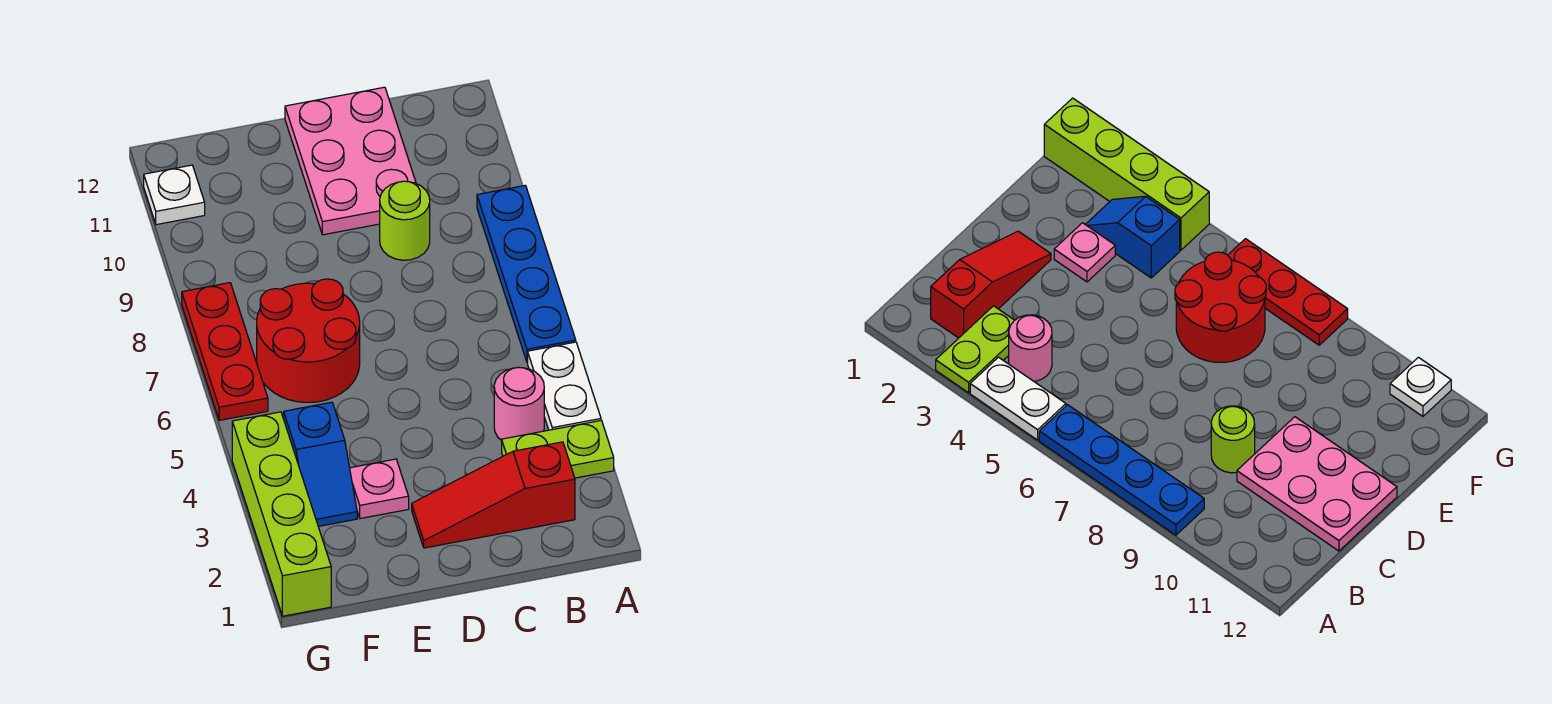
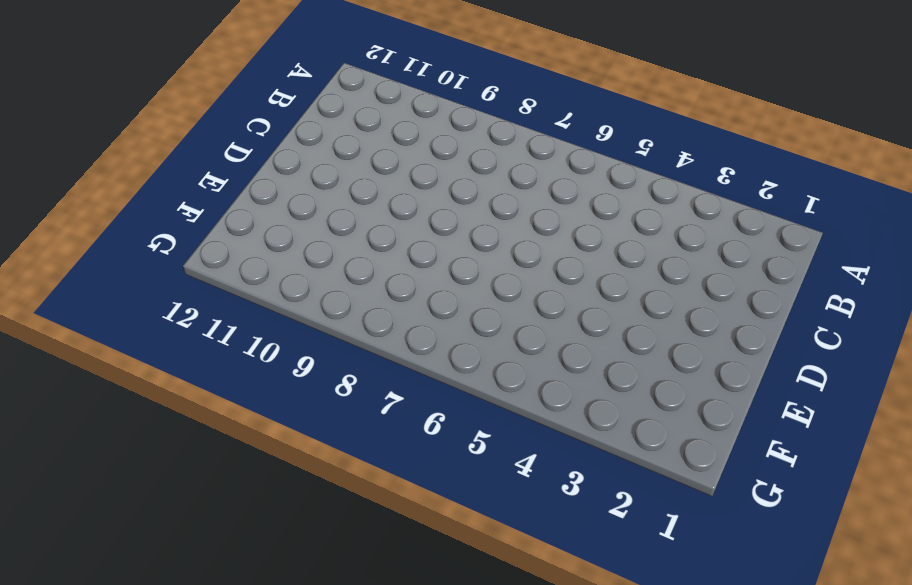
none -> lime plate A3:B3 level 1
none -> white plate A4:A5 level 1
none -> blue plate A6:A9 level 1

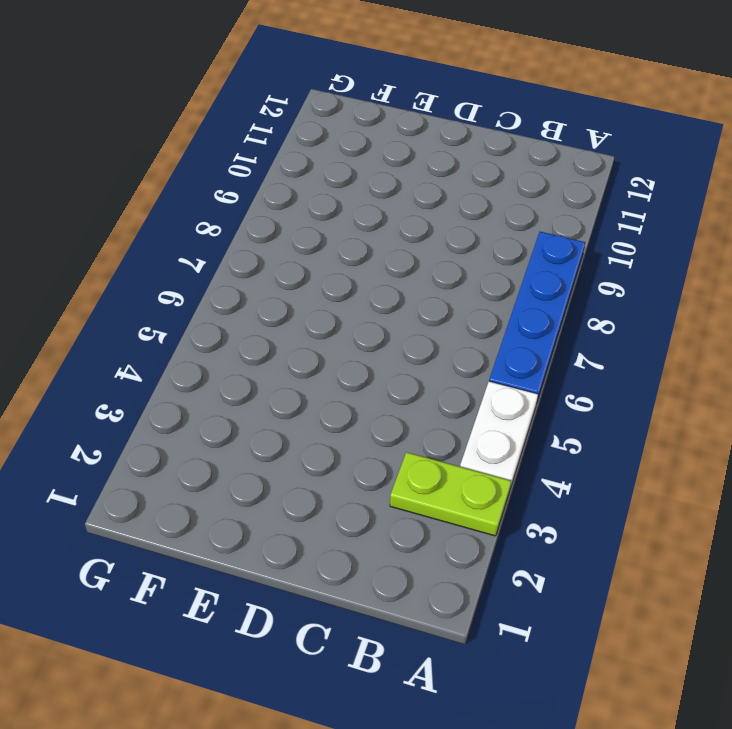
none -> red slope B2:D2 level 1 top B
none -> pink round brick B4 level 1
none -> lime round brick C9 level 1

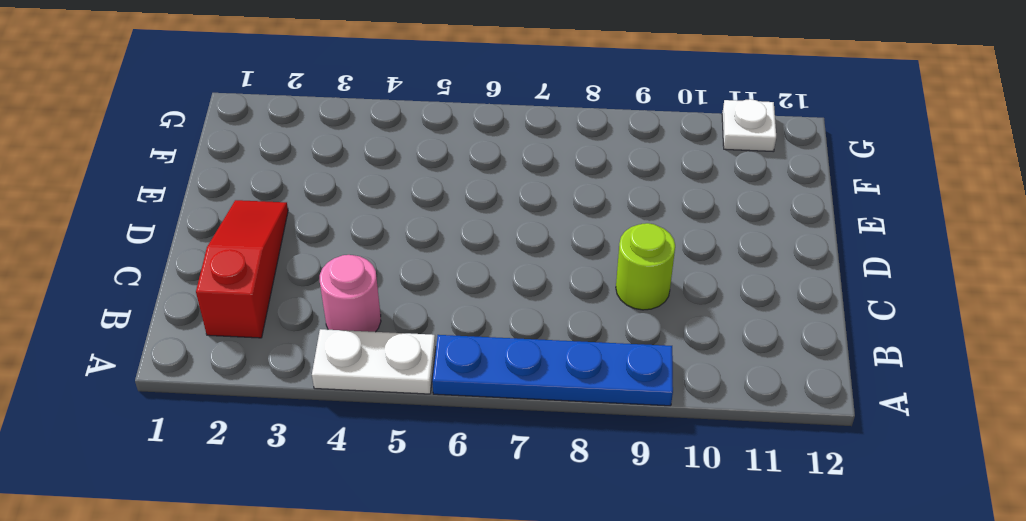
none -> lime plate A3:B3 level 1
none -> pink plate C10:D12 level 1
none -> pink plate E3 level 1

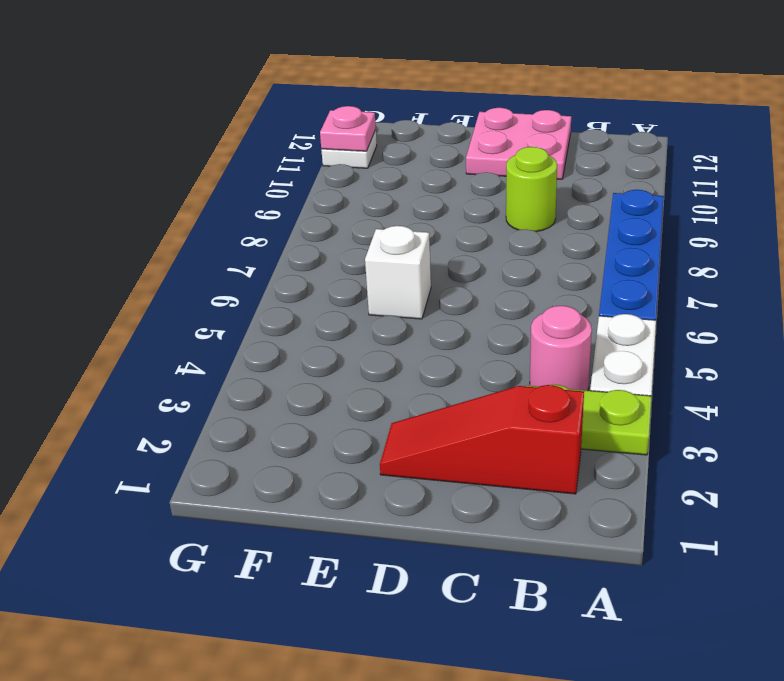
pink plate C11:D12 level 1 -> pink plate C10:D12 level 1
white brick E6 level 1 -> red round brick E6:F7 level 1
pink plate G11 level 2 -> pink plate E3 level 1
none -> blue slope F3:F4 level 1 top 4
none -> lime brick G1:G4 level 1
none -> red plate G6:G8 level 1

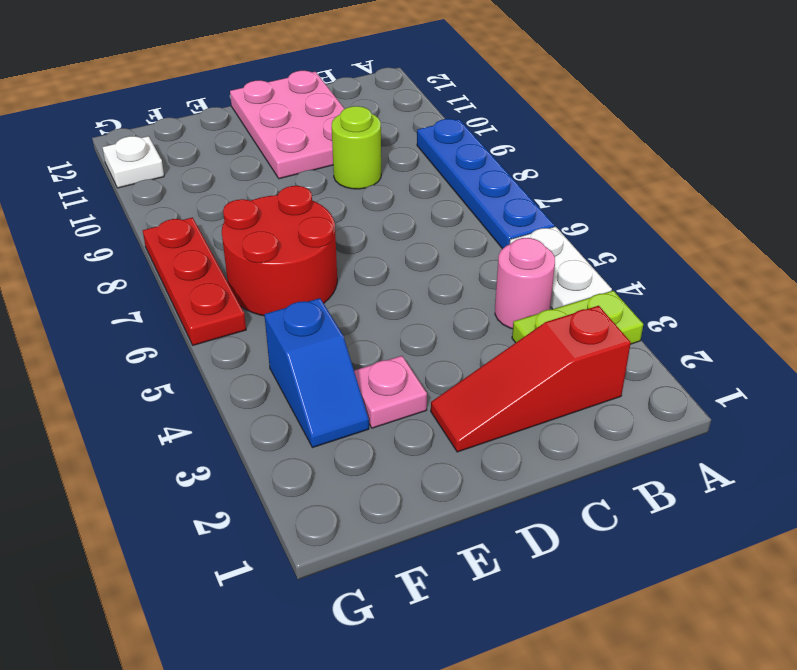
none -> lime brick G1:G4 level 1

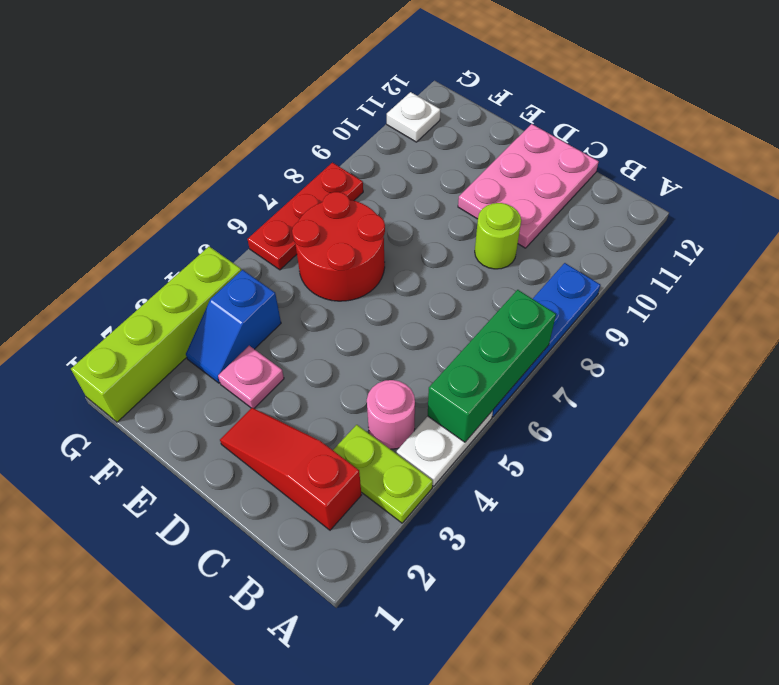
green brick A5:A7 level 2 -> none

